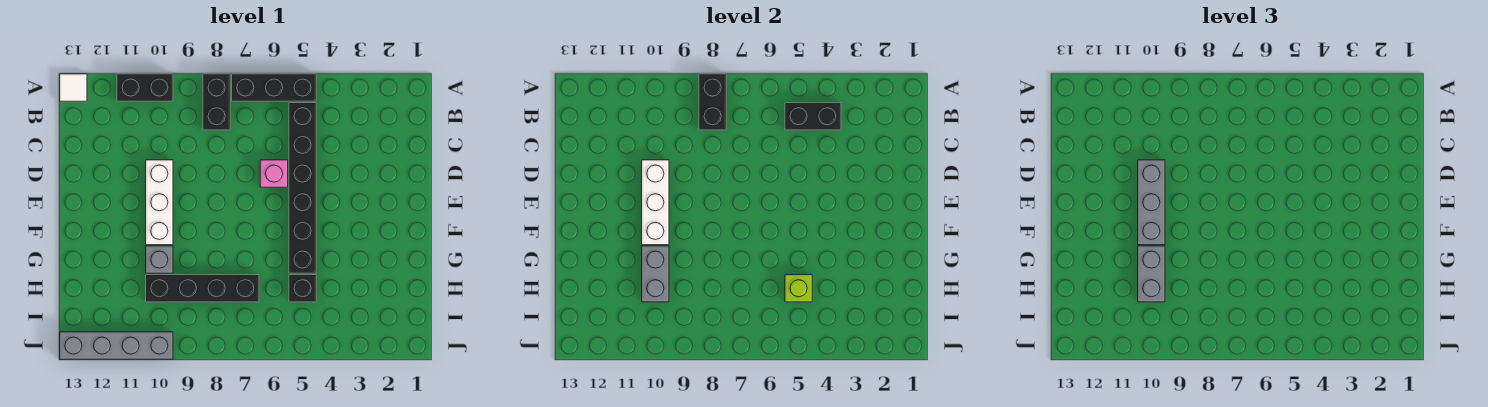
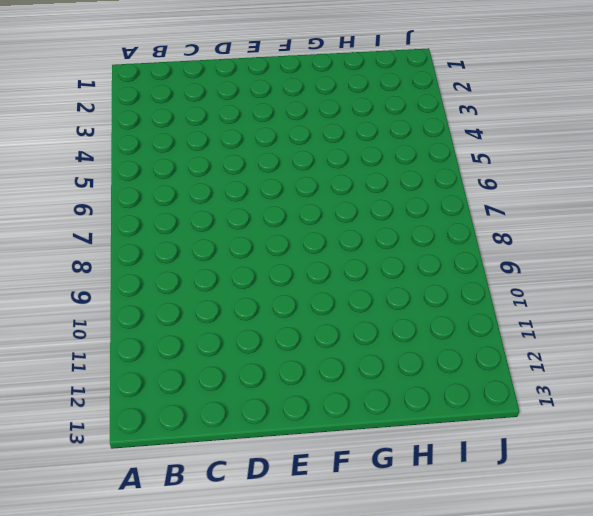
none -> black brick A5:A7 level 1
none -> black brick A8:B8 level 1
none -> black brick A10:A11 level 1

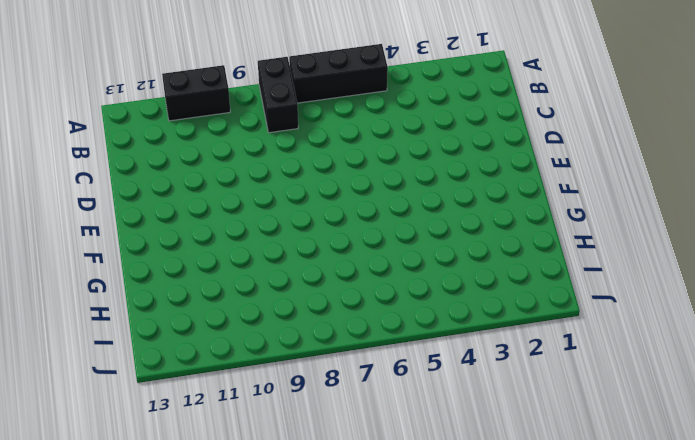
none -> white tile A13 level 1
none -> black brick B5:G5 level 1
none -> pink brick D6 level 1

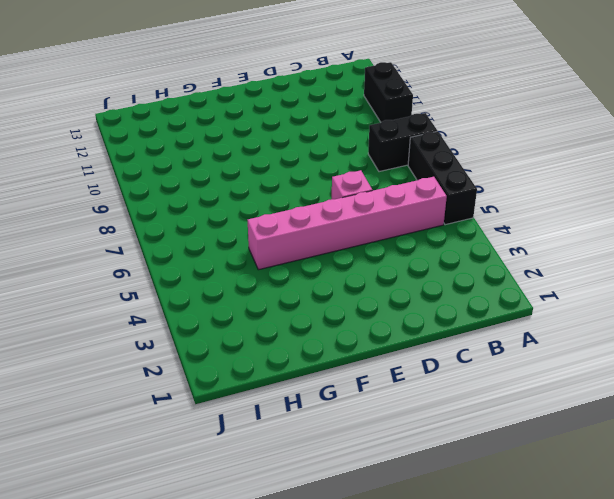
pink brick B5:G5 level 1 -> black brick B5:G5 level 1
none -> white tile A13 level 1
none -> white brick D10:F10 level 1
none -> grey brick G10 level 1

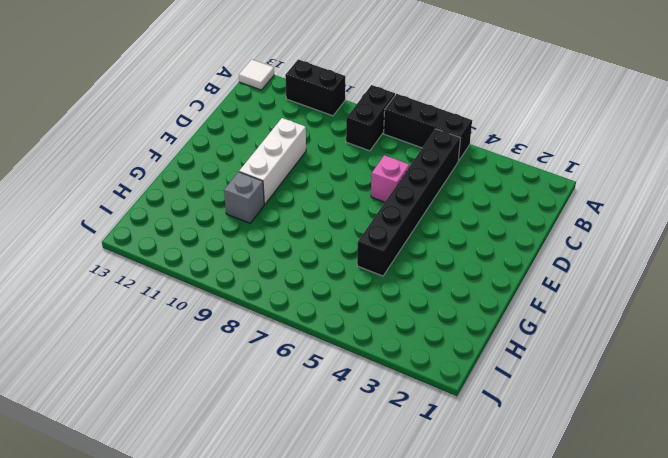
none -> black brick H5 level 1
none -> black brick H7:H10 level 1
none -> grey brick J10:J13 level 1

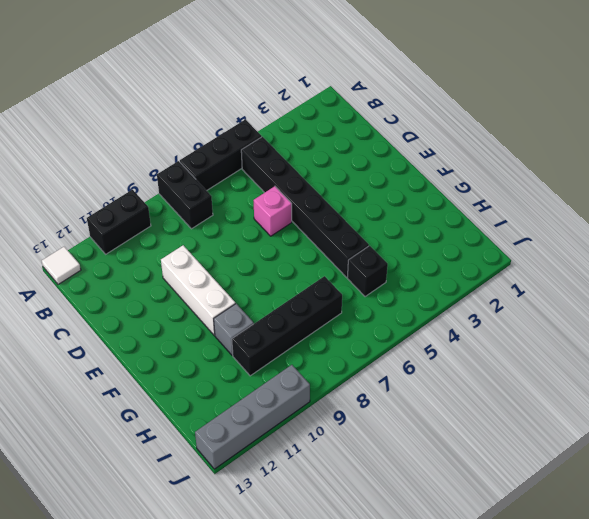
none -> black brick A8:B8 level 2
none -> black brick B4:B5 level 2
none -> white brick D10:F10 level 2

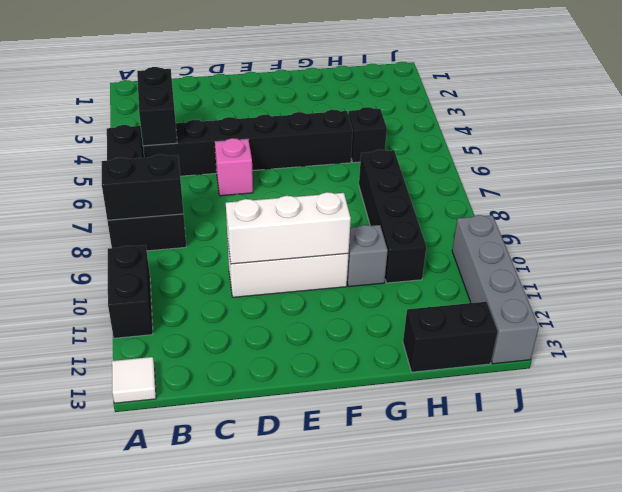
black brick H13:I13 level 1 -> none
none -> grey brick G10:H10 level 2
none -> lime brick H5 level 2
none -> grey brick D10:F10 level 3

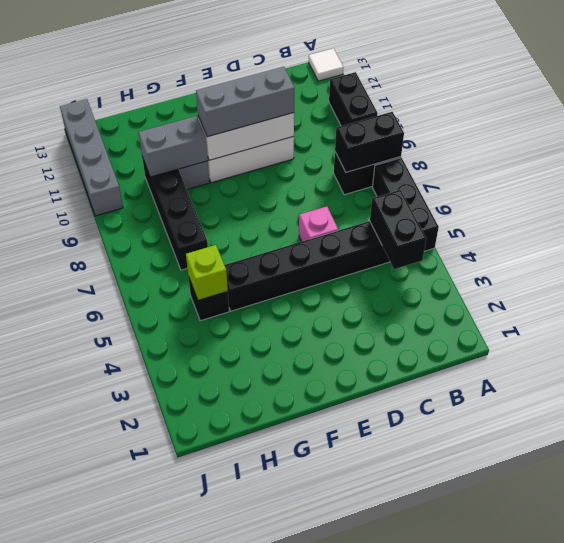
none -> grey brick G10:H10 level 3

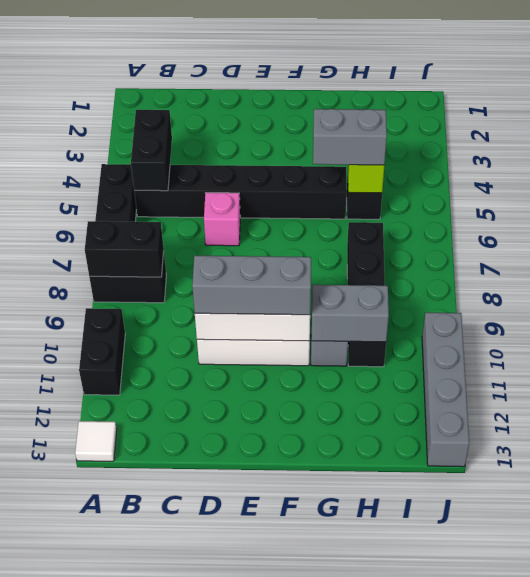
grey brick G5:H5 level 3 -> grey brick G10:H10 level 3

